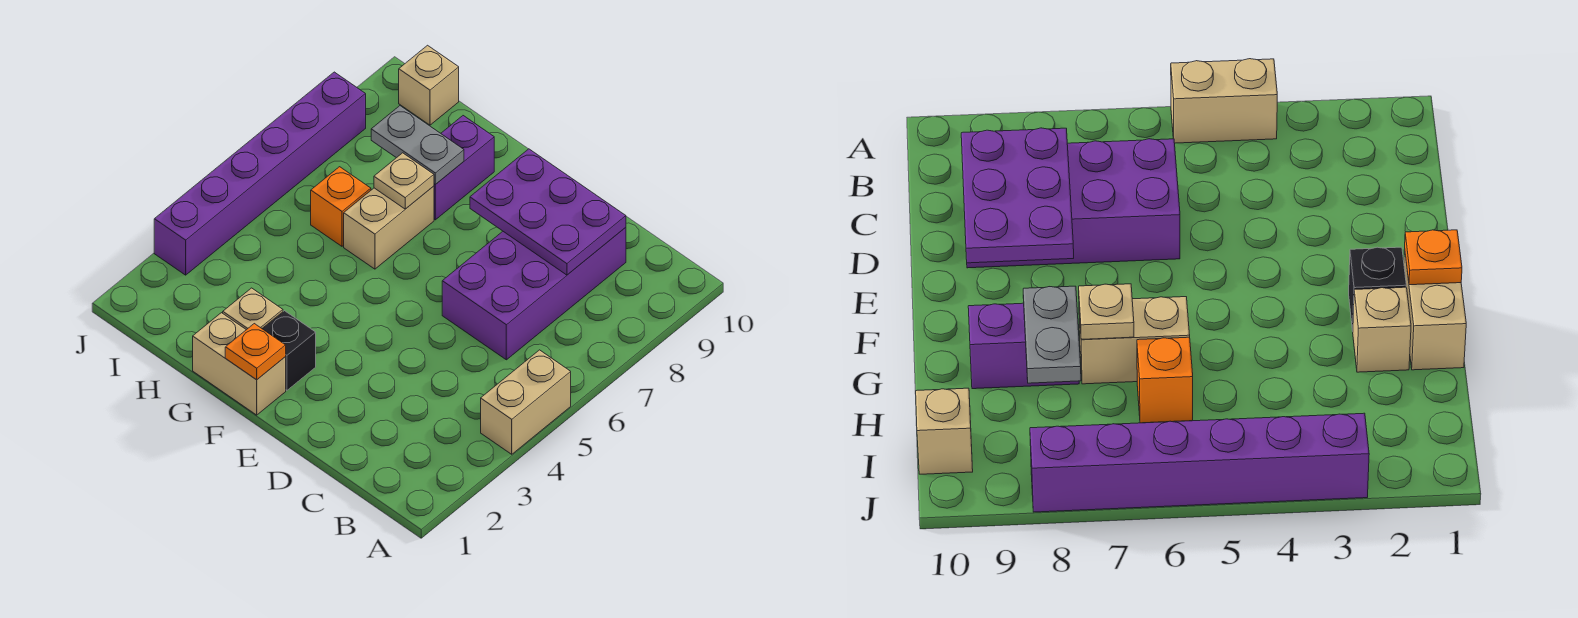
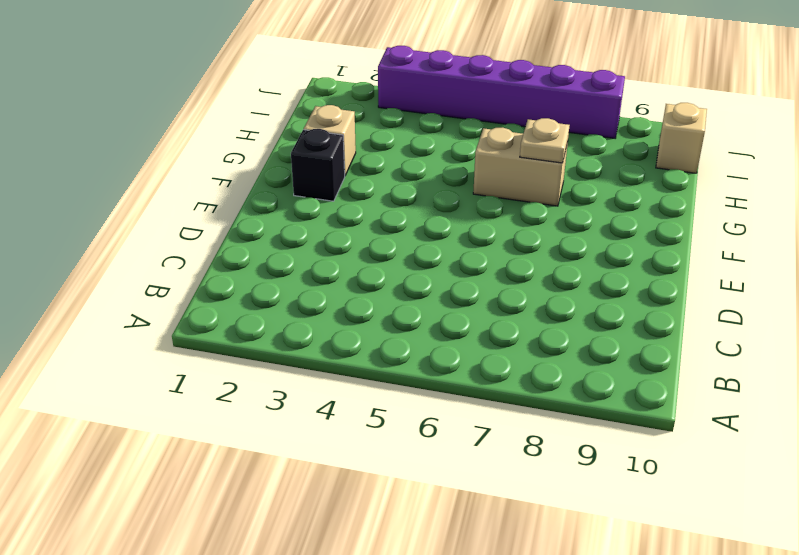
none -> tan brick A4:A5 level 1
none -> purple brick C6:D9 level 1
none -> tan brick F1:G1 level 1

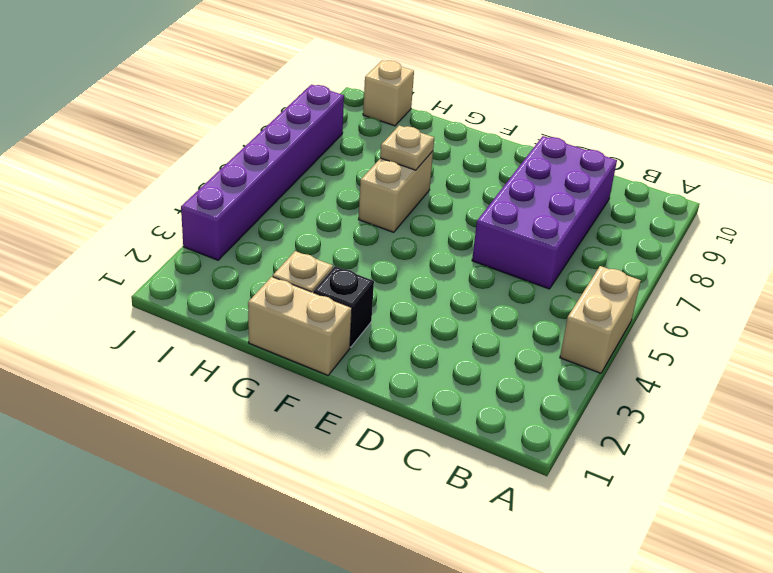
none -> purple brick G8:G9 level 1
none -> orange brick H6 level 1
none -> purple plate C8:E9 level 2

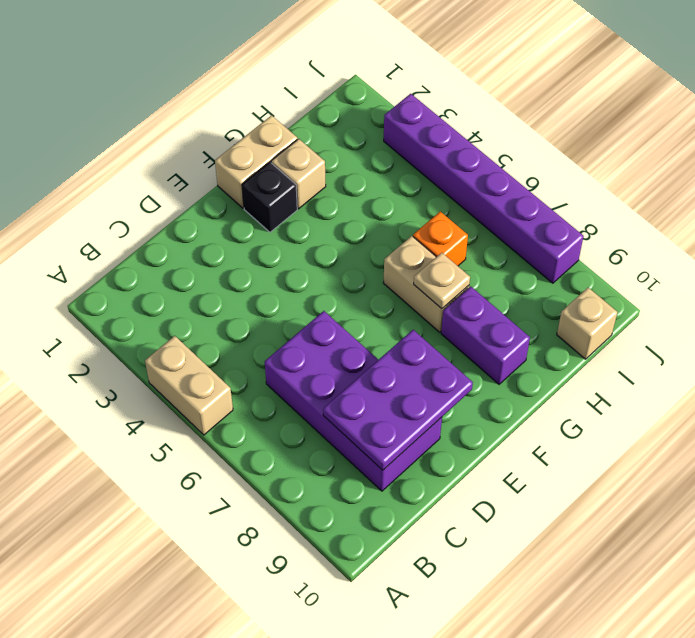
none -> orange plate F1 level 2
none -> grey plate G8:H8 level 2

